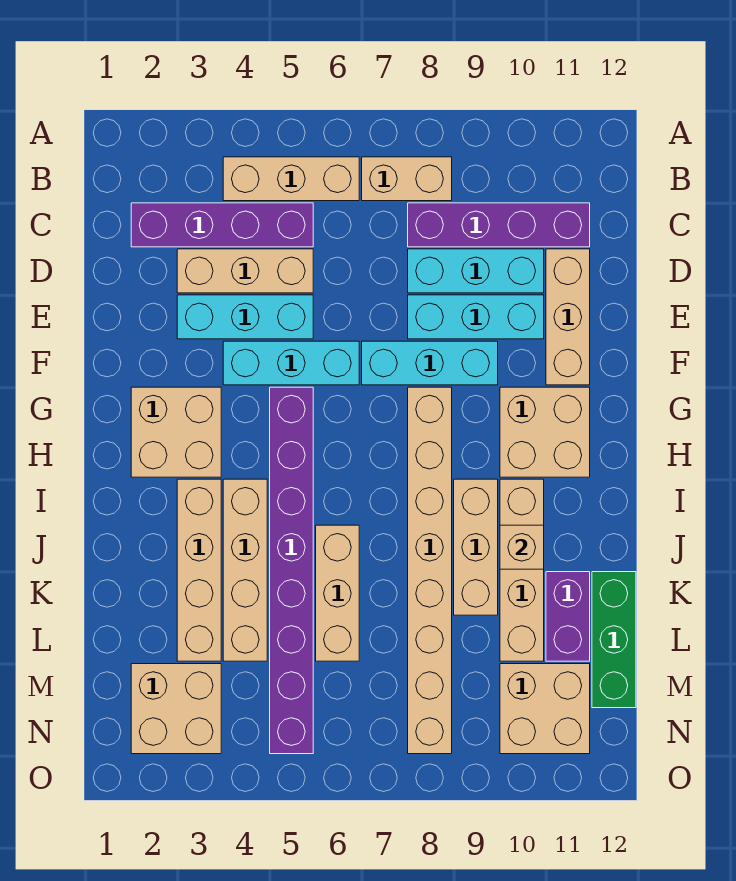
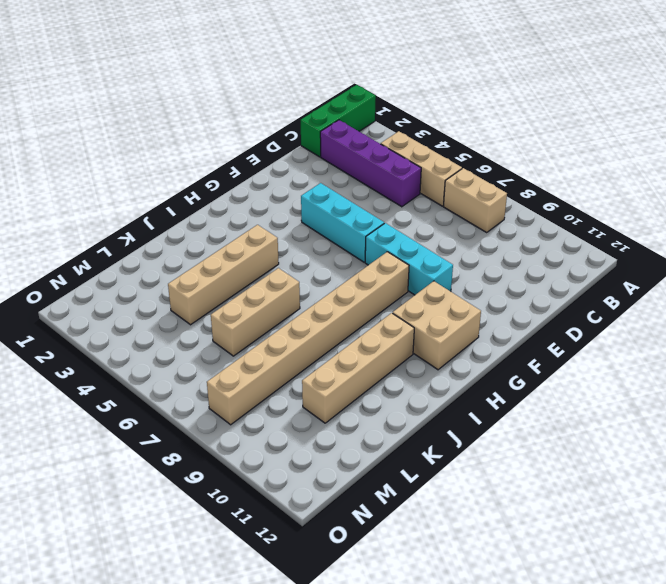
green brick A1:C1 level 1 -> green brick K12:M12 level 1
none -> purple brick C8:C11 level 1
none -> tan brick D3:D5 level 1
none -> cyan brick D8:D10 level 1

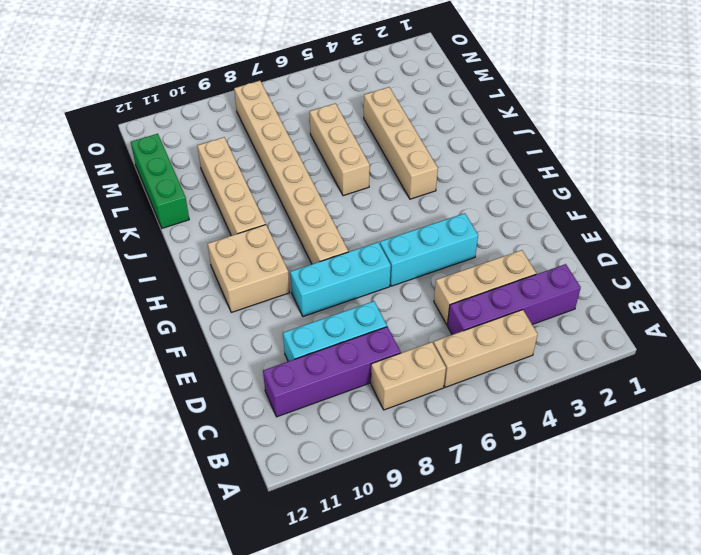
none -> tan brick D11:F11 level 1
none -> cyan brick E3:E5 level 1
none -> cyan brick E8:E10 level 1

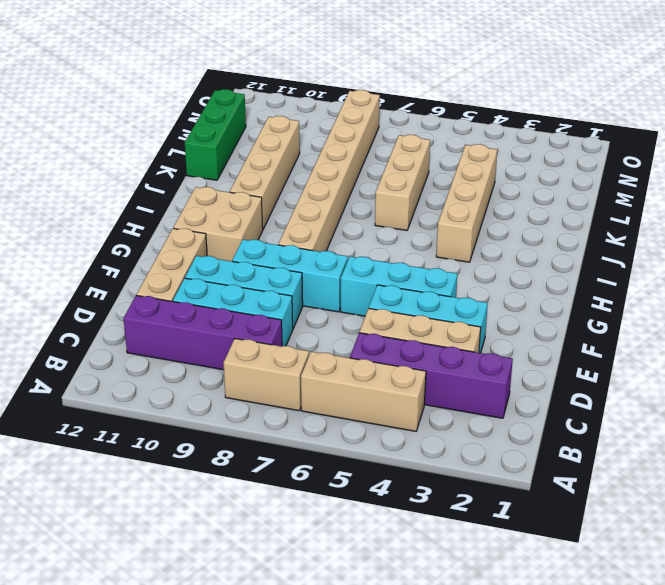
none -> tan brick G2:H3 level 1
none -> purple brick G5:N5 level 1
none -> tan brick I3:L3 level 1

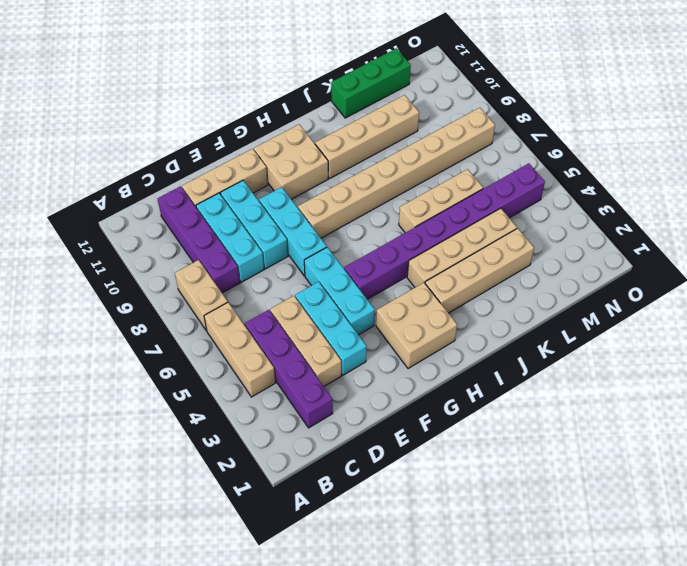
none -> tan brick I9:K9 level 1
none -> purple brick K11:L11 level 1
none -> tan brick M2:N3 level 1

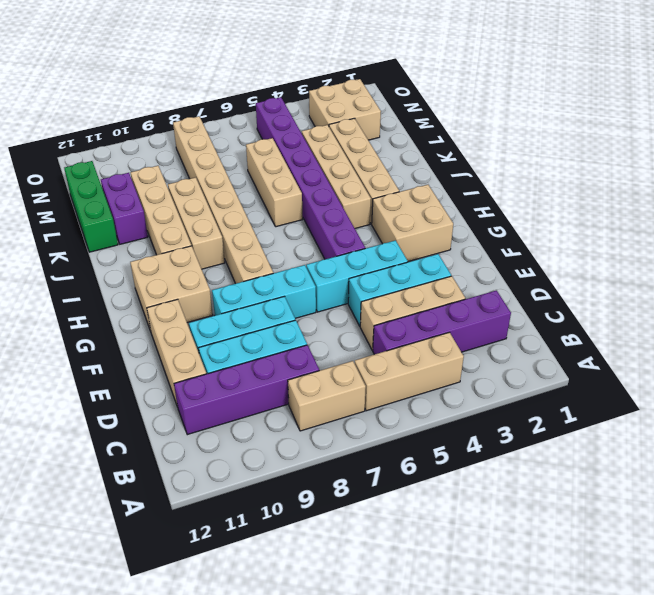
none -> tan brick M10:N11 level 1
none -> tan brick J10 level 2

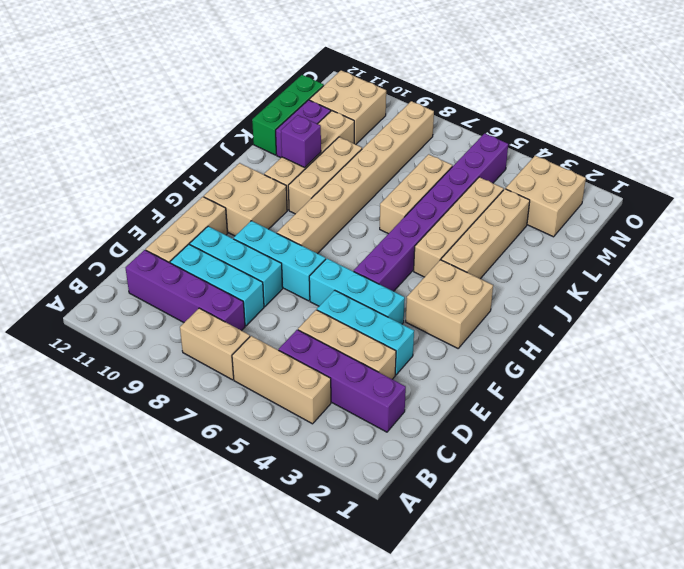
purple brick J10 level 2 -> tan brick J10 level 2

